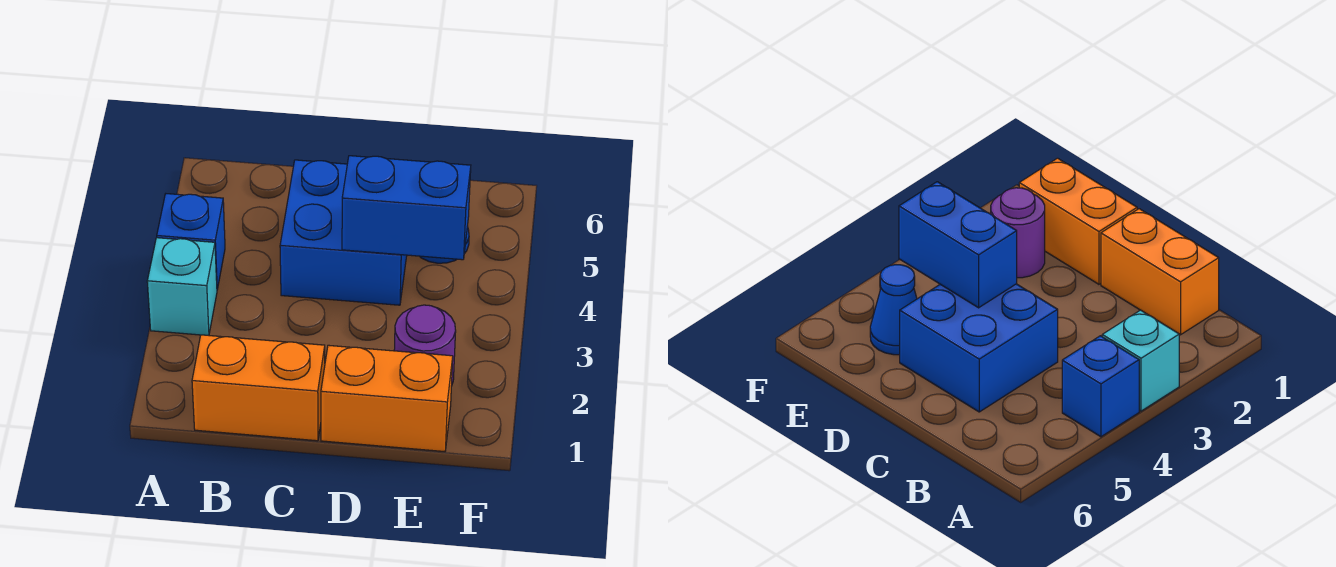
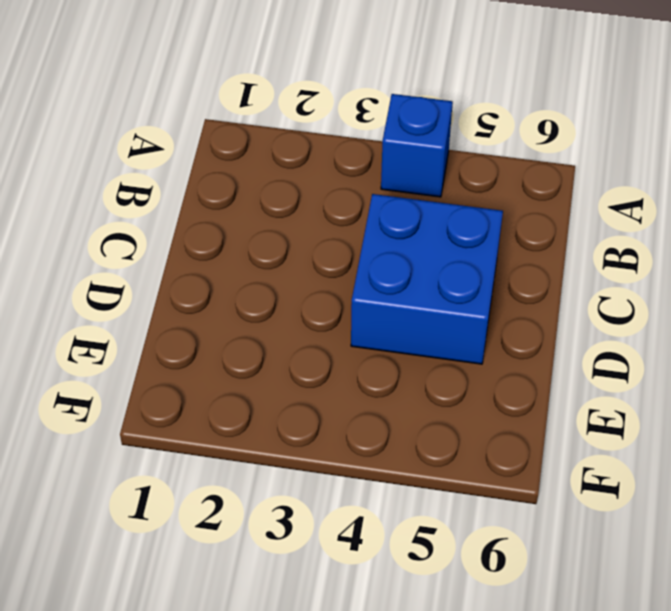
none -> cyan brick A3 level 1
none -> orange brick B1:C1 level 1

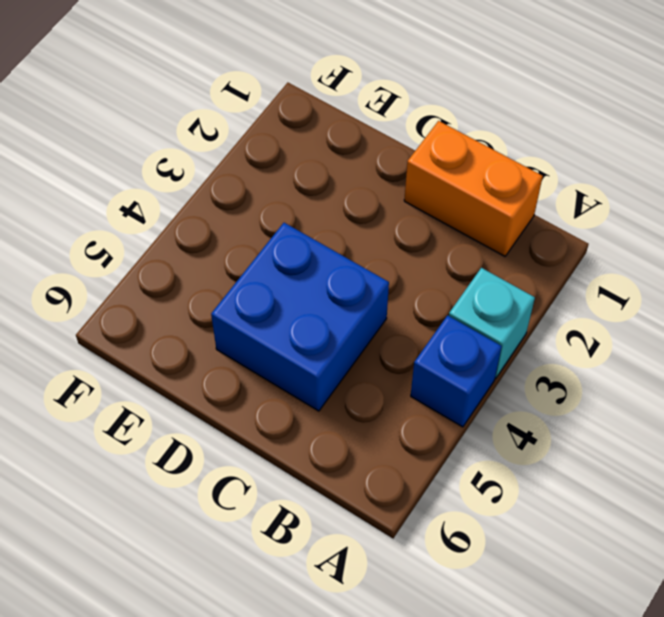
none -> orange brick D1:E1 level 1
none -> purple round brick E2 level 1

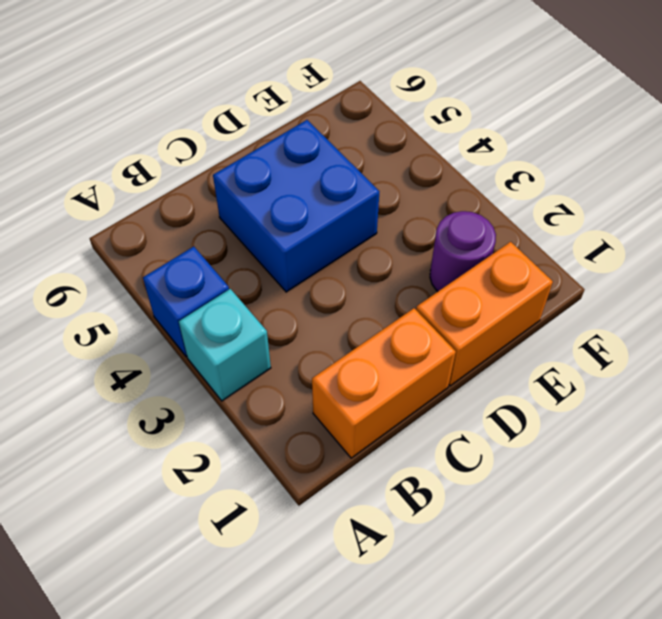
none -> blue cone E5 level 1
none -> blue brick D4:E4 level 2

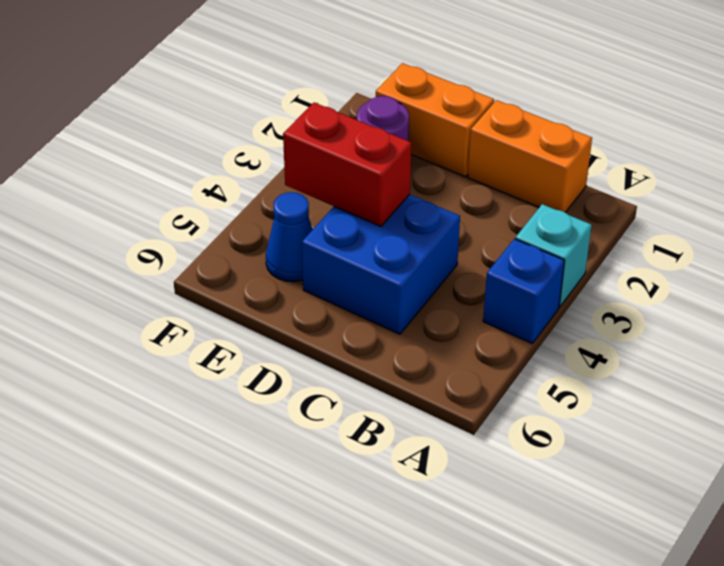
red brick D4:E4 level 2 -> blue brick D4:E4 level 2

